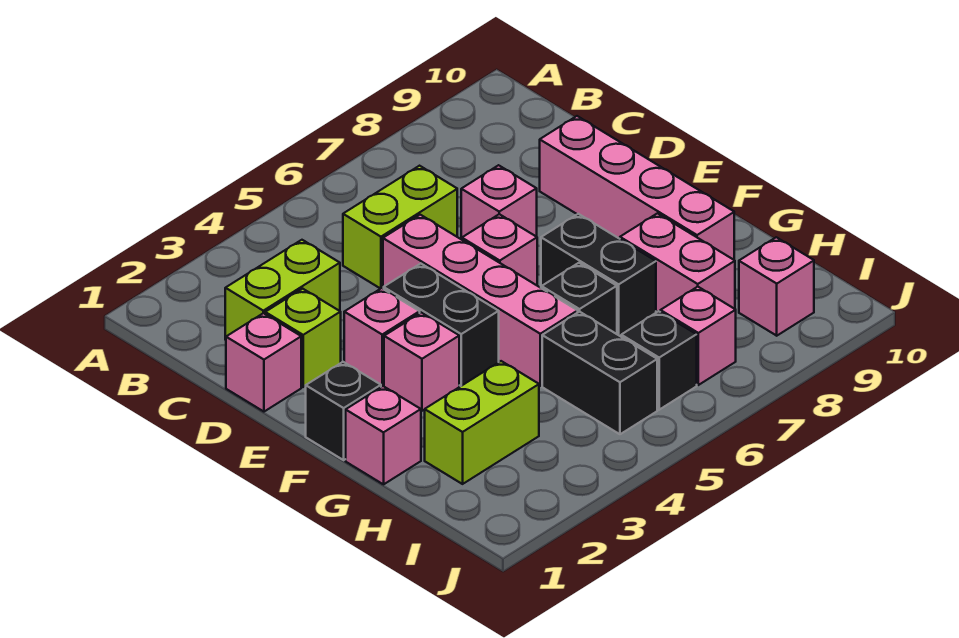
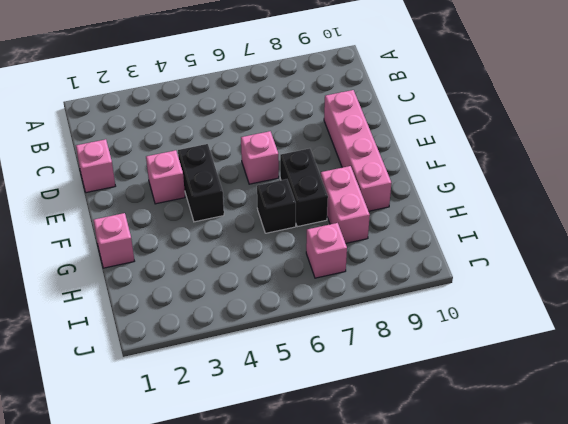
none -> lime brick C2:C3 level 1
none -> lime brick C5:C6 level 1
none -> lime brick D2 level 1

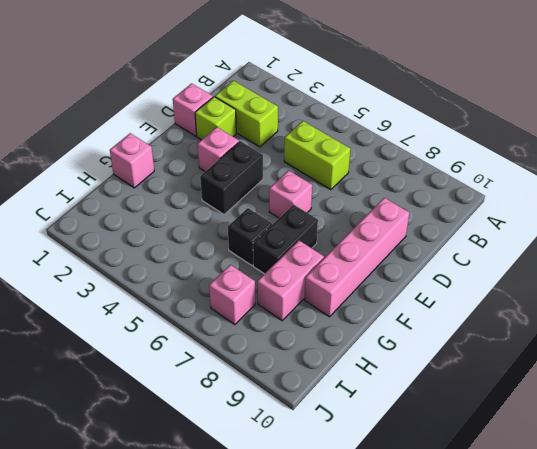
none -> pink brick D5:G5 level 1
none -> pink brick D7 level 1
none -> black brick F1 level 1

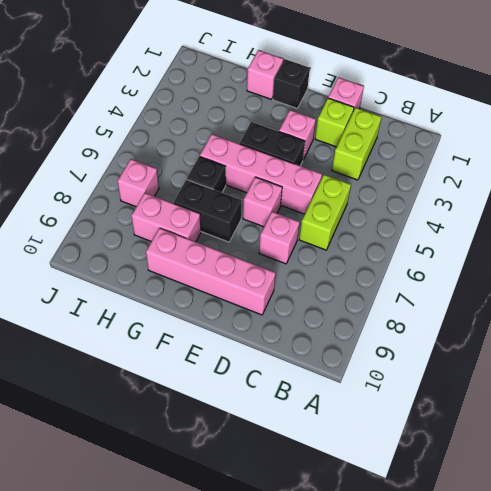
none -> pink brick F3 level 1
none -> lime brick H2:H3 level 1
none -> black brick H5:I5 level 1

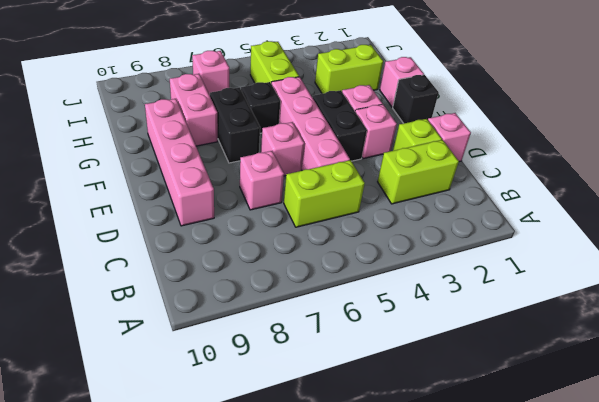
lime brick H5:I5 level 1 -> black brick H5:I5 level 1
none -> black brick I6 level 1
none -> pink brick I9 level 1

